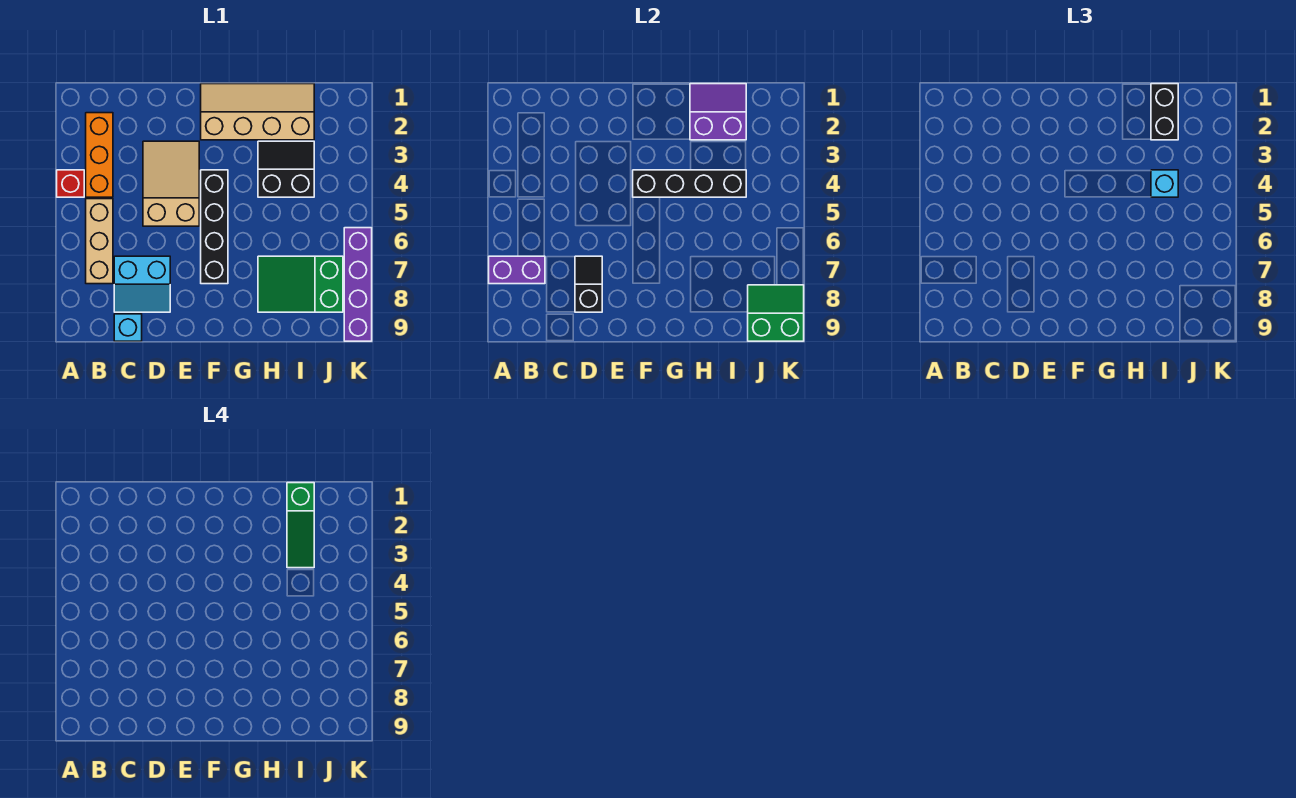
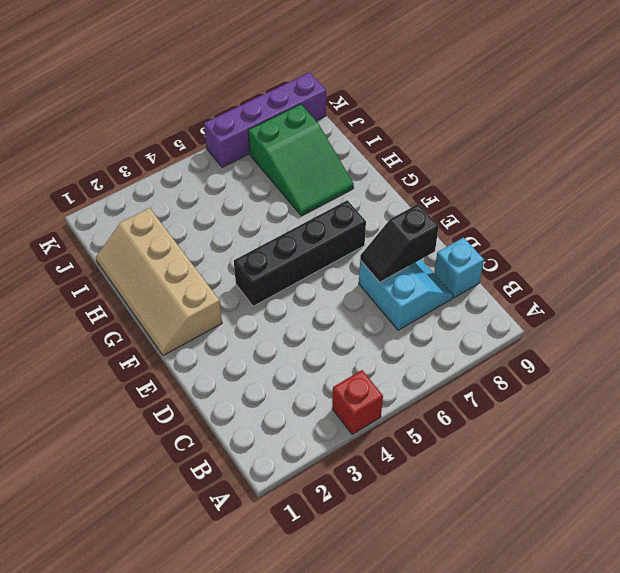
none -> orange brick B2:B4 level 1
none -> tan brick B5:B7 level 1
none -> tan slope D3:E5 level 1 top 5

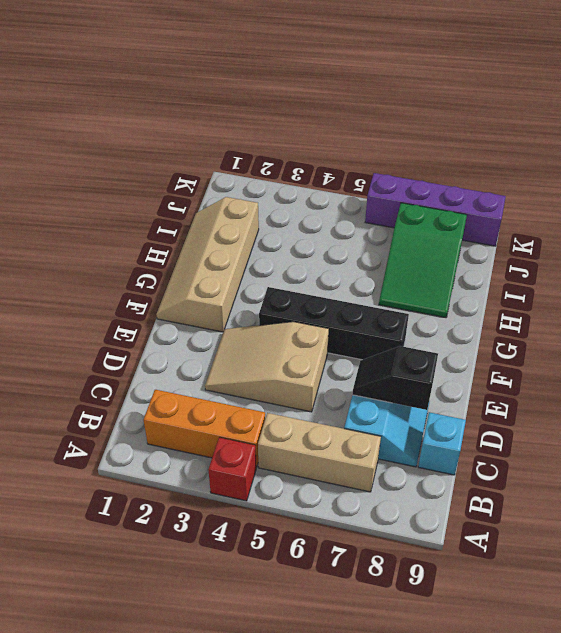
none -> black slope H3:I4 level 1 top 4
none -> purple brick A7:B7 level 2
none -> black brick F4:I4 level 2

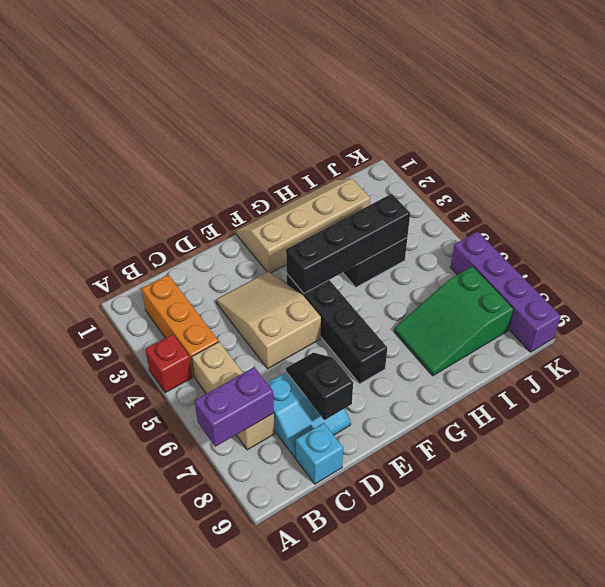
none -> purple slope H1:I2 level 2 top 2
none -> green slope J8:K9 level 2 top 9
none -> black brick I1:I2 level 3

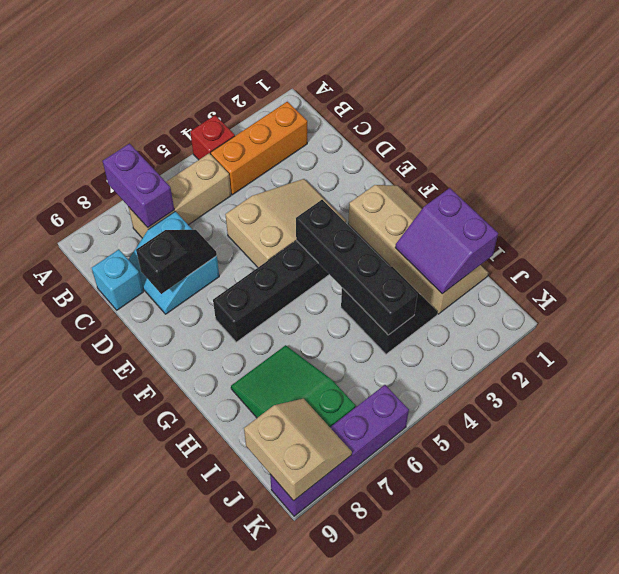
purple slope H1:I2 level 2 top 1 -> purple slope H1:I2 level 2 top 2
tan slope J8:K9 level 2 top 9 -> green slope J8:K9 level 2 top 9
none -> black brick I1:I2 level 3
none -> cyan brick I4 level 3
none -> green slope I1:I3 level 4 top 1

